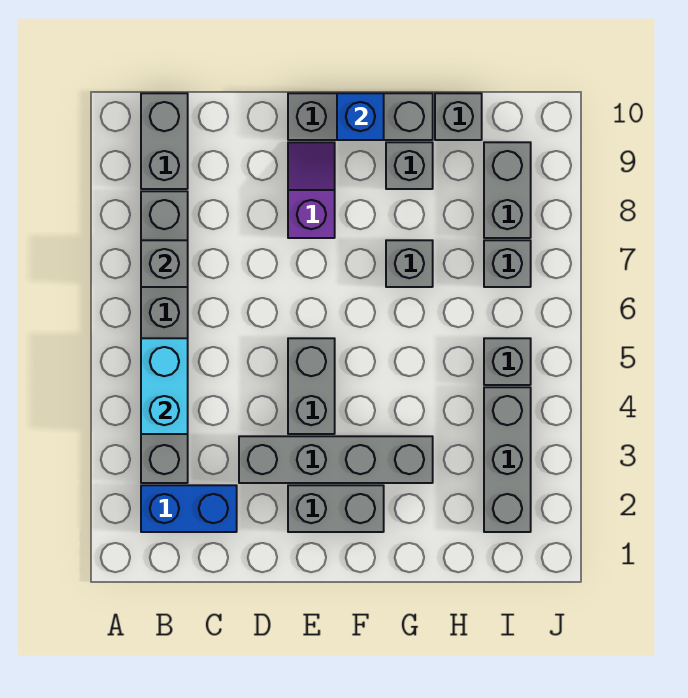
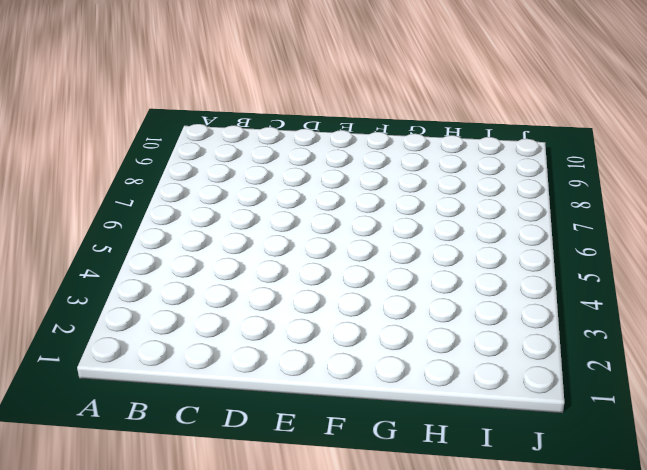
none -> blue brick B2:C2 level 1
none -> grey brick B3:B8 level 1
none -> grey brick B9:B10 level 1

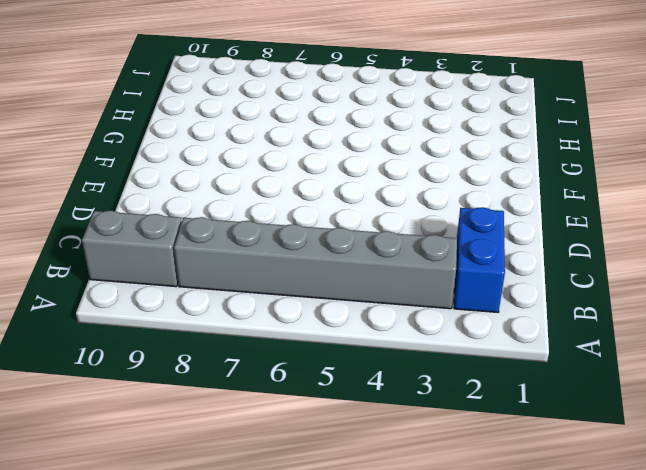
none -> grey brick D3:G3 level 1
none -> grey brick E2:F2 level 1
none -> grey brick E4:E5 level 1

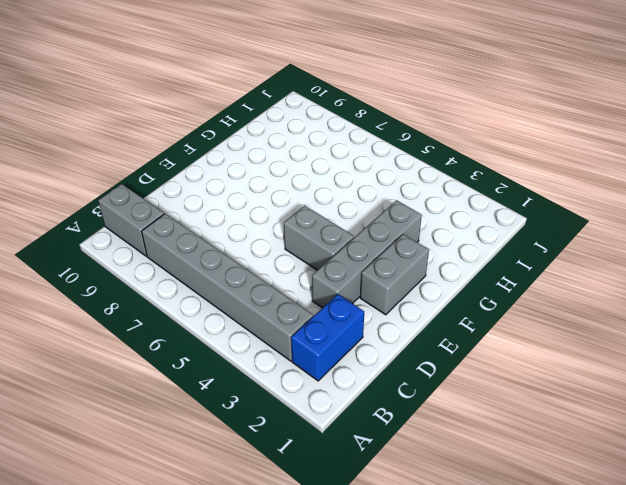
none -> purple slope E8:E9 level 1 top 8
none -> grey brick E10:G10 level 1
none -> grey brick G7 level 1

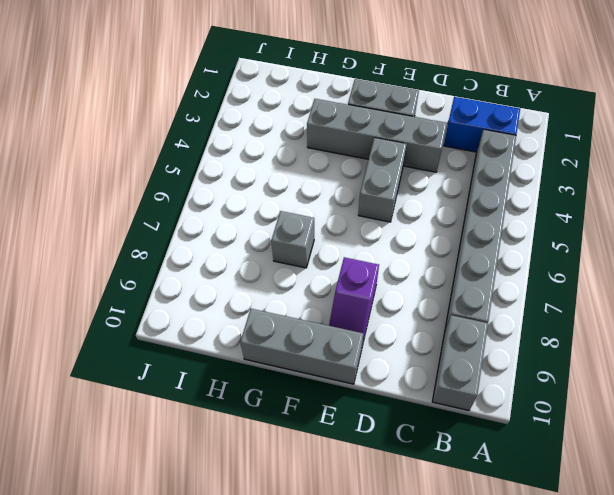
none -> grey brick G9 level 1
none -> grey brick H10 level 1
none -> grey brick I2:I4 level 1

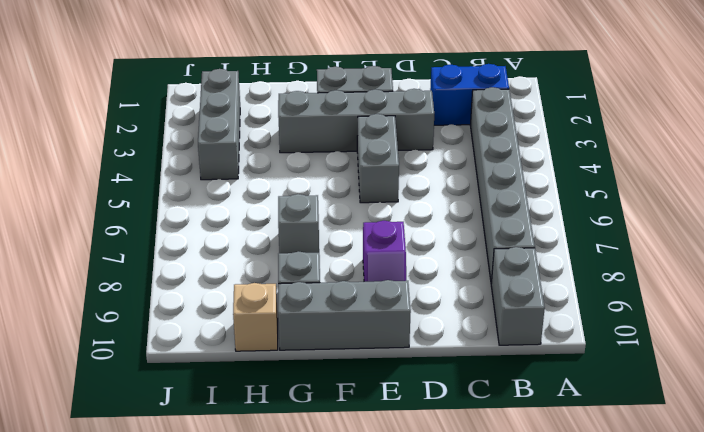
tan brick H10 level 1 -> grey brick H10 level 1
none -> grey brick I5 level 1
none -> grey brick I7 level 1
none -> grey brick I8:I9 level 1

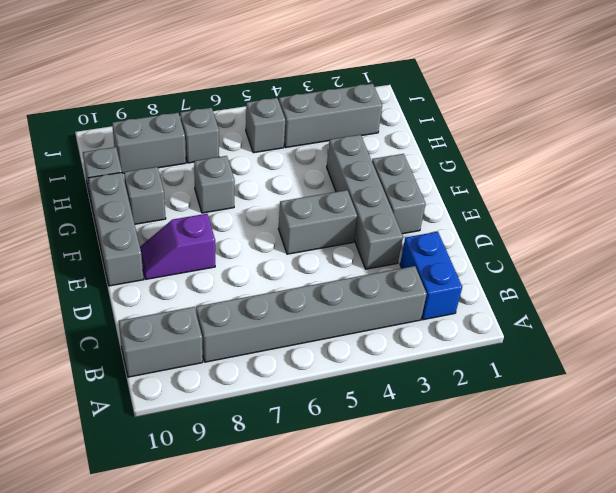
none -> cyan brick B4:B5 level 2
none -> grey brick B7 level 2
none -> blue brick F10 level 2

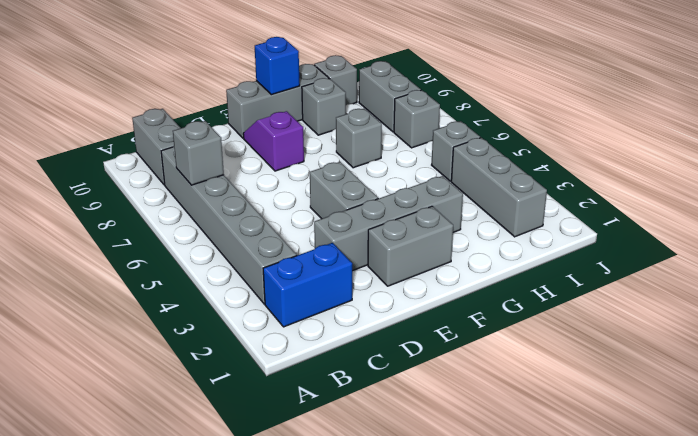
none -> cyan brick B4:B5 level 2

